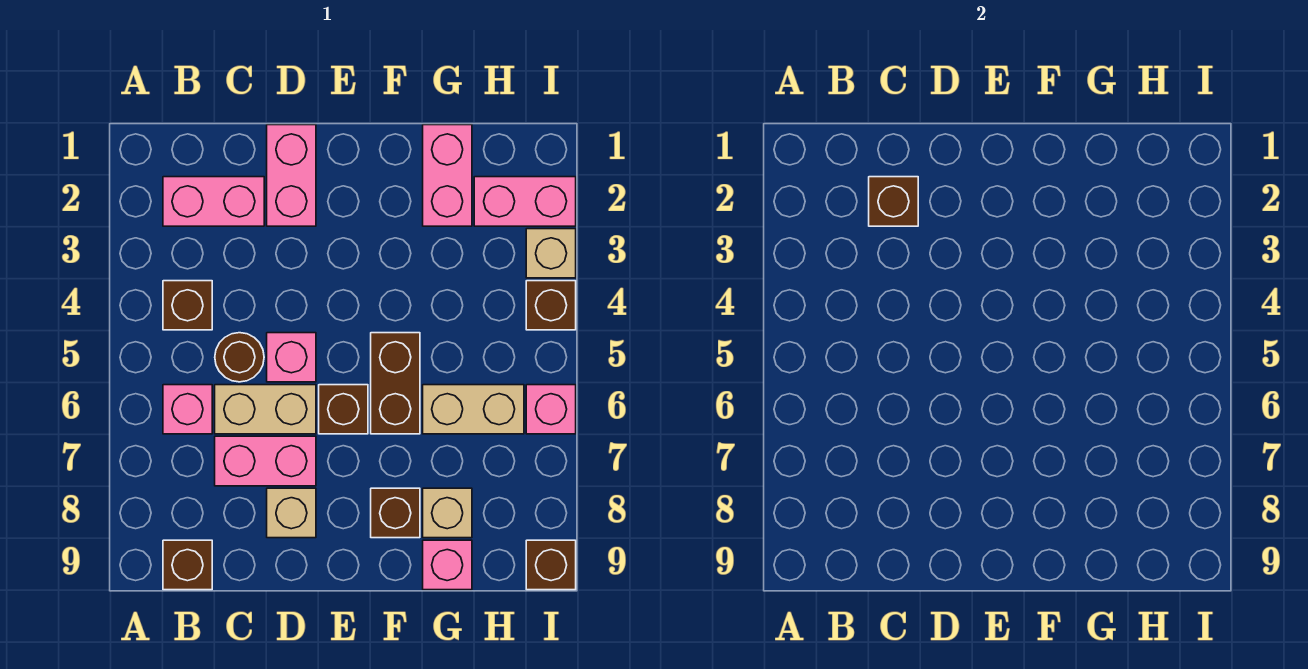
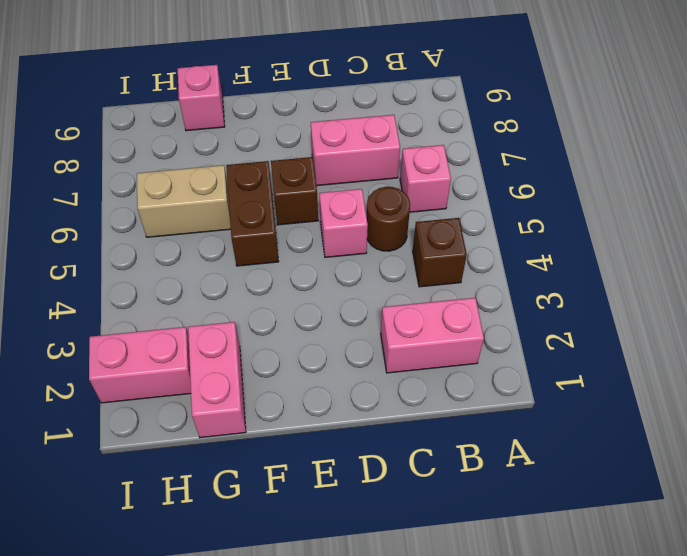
none -> brown brick B9 level 1
none -> tan brick C6:D6 level 1
none -> pink brick D1:D2 level 1

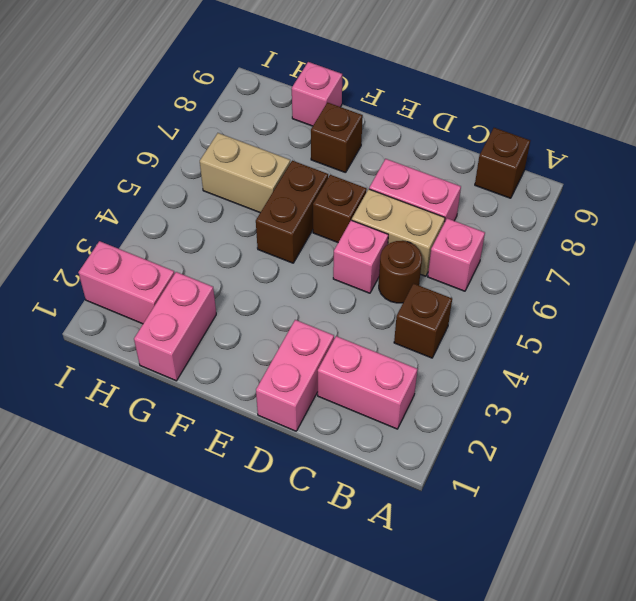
none -> tan brick D8 level 1
none -> tan brick G8 level 1
none -> tan brick I3 level 1

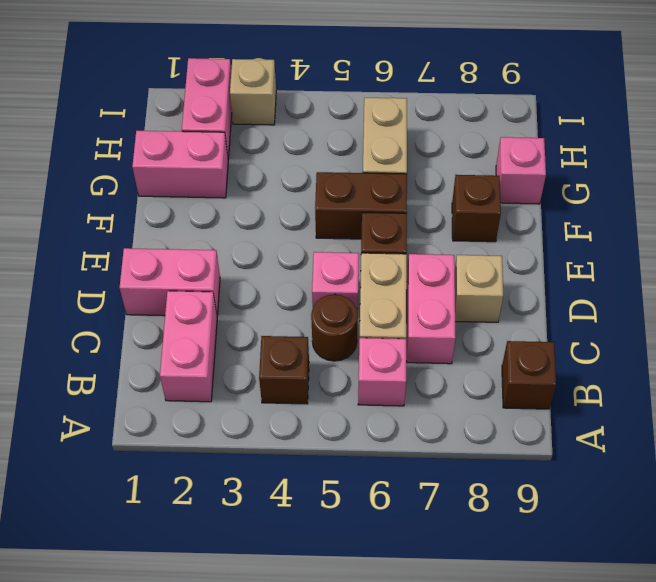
none -> tan brick G8 level 1
none -> brown brick I4 level 1
none -> pink brick I6 level 1

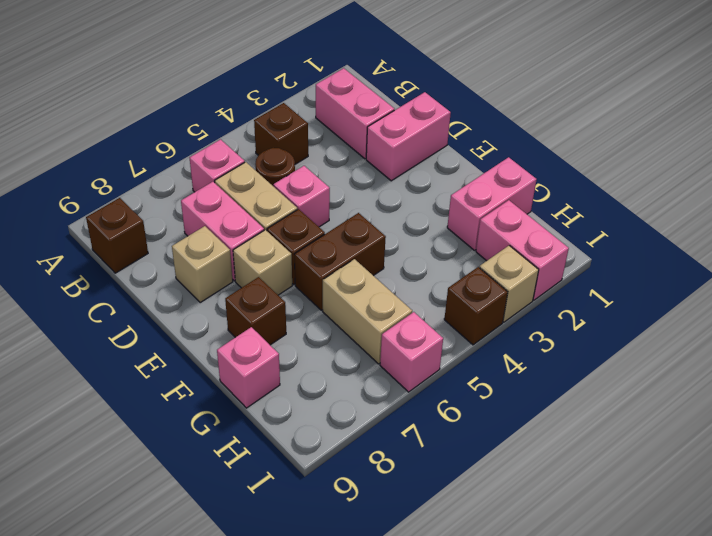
tan brick E7 level 1 -> tan brick G8 level 1
none -> brown brick I9 level 1
none -> brown brick C2 level 2

